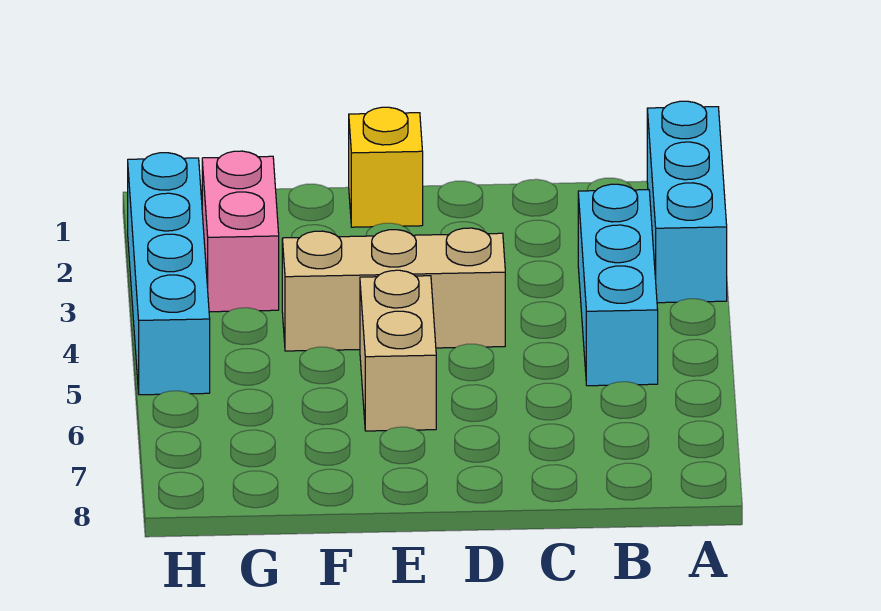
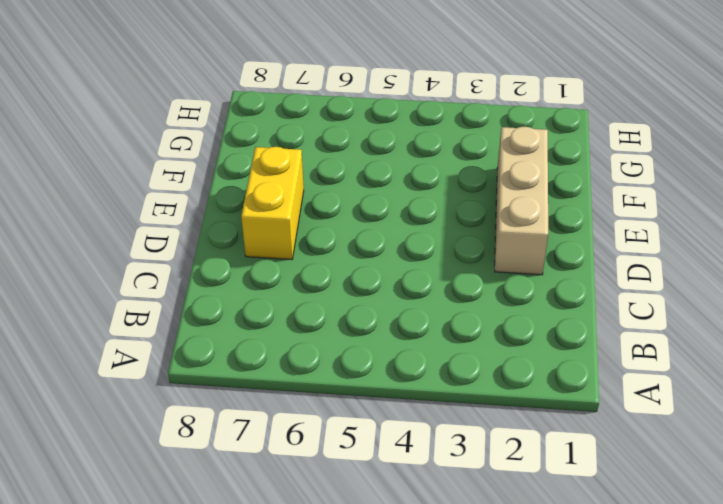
tan brick D2:F2 level 1 -> tan brick D4:F4 level 1
yellow brick D7:E7 level 1 -> none
none -> cyan brick A1:A3 level 1
none -> cyan brick B3:B5 level 1

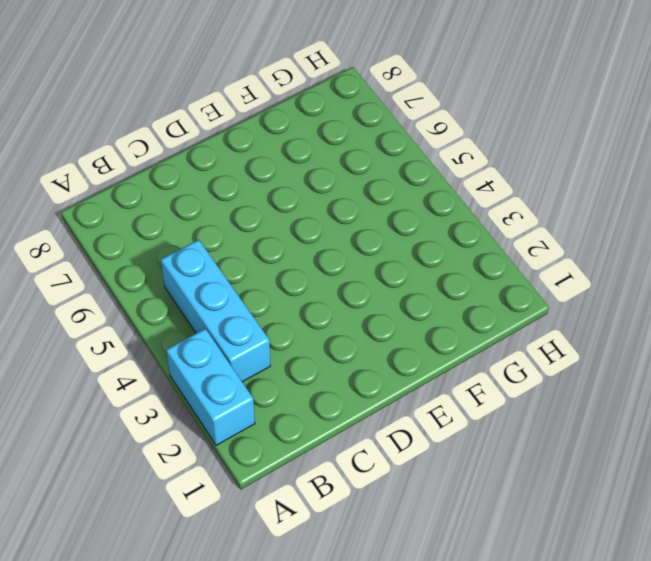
cyan brick A2:A3 level 1 -> cyan brick A1:A3 level 1
none -> tan brick D4:F4 level 1
none -> yellow brick E1 level 1

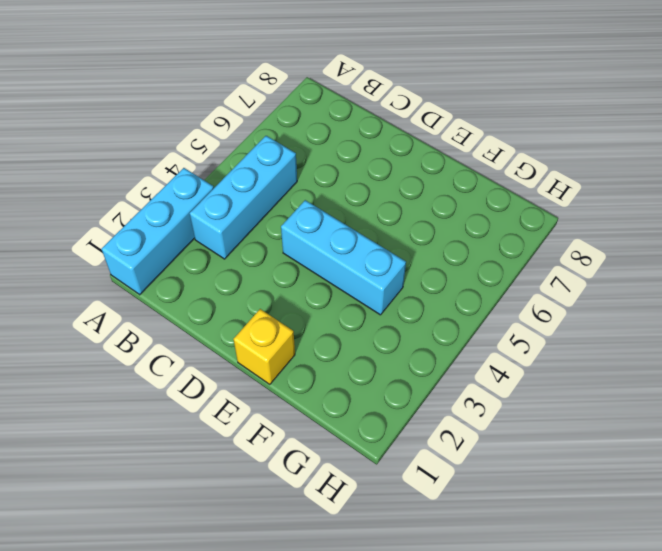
cyan brick D4:F4 level 1 -> tan brick D4:F4 level 1
none -> tan brick E5:E6 level 1
none -> pink brick G2:G3 level 1

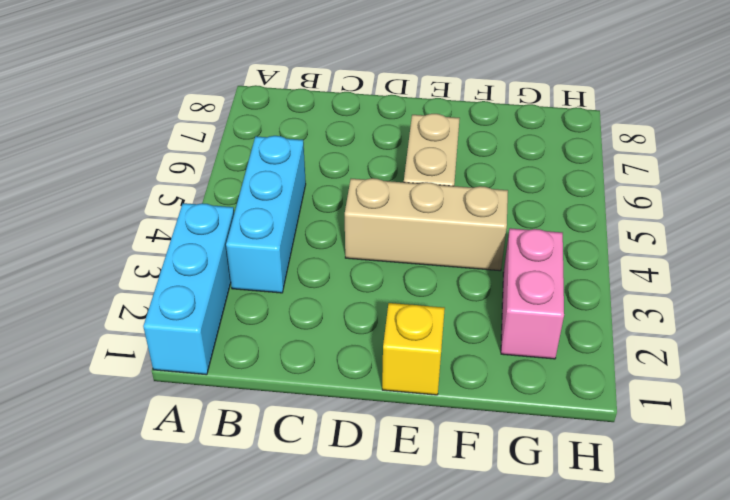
none -> cyan brick H2:H5 level 1

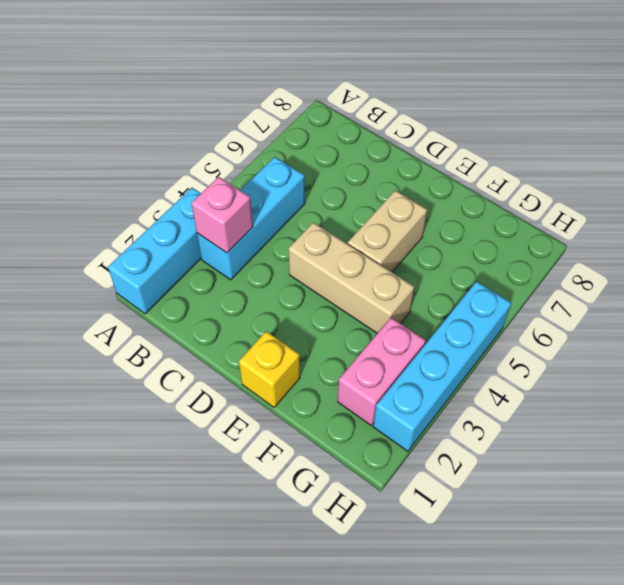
pink brick B3 level 2 -> none

